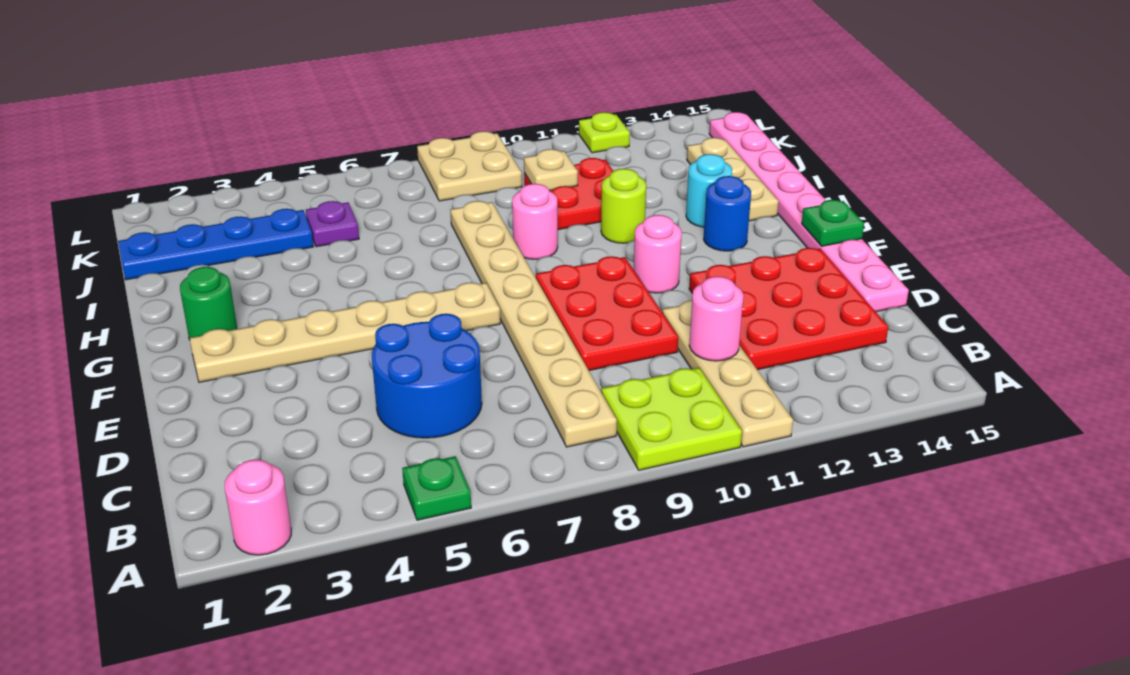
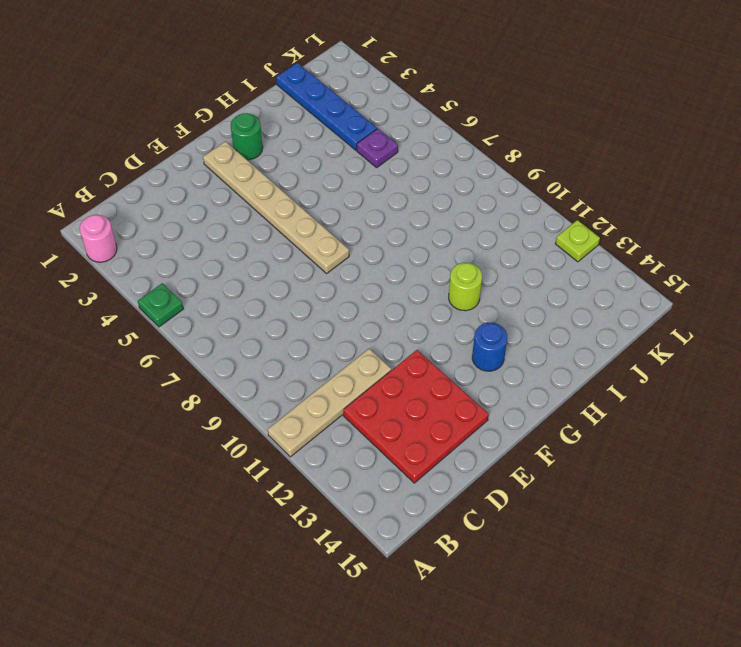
none -> lime plate A9:B10 level 1
none -> tan plate B8:I8 level 1
none -> blue round brick C5:D6 level 1

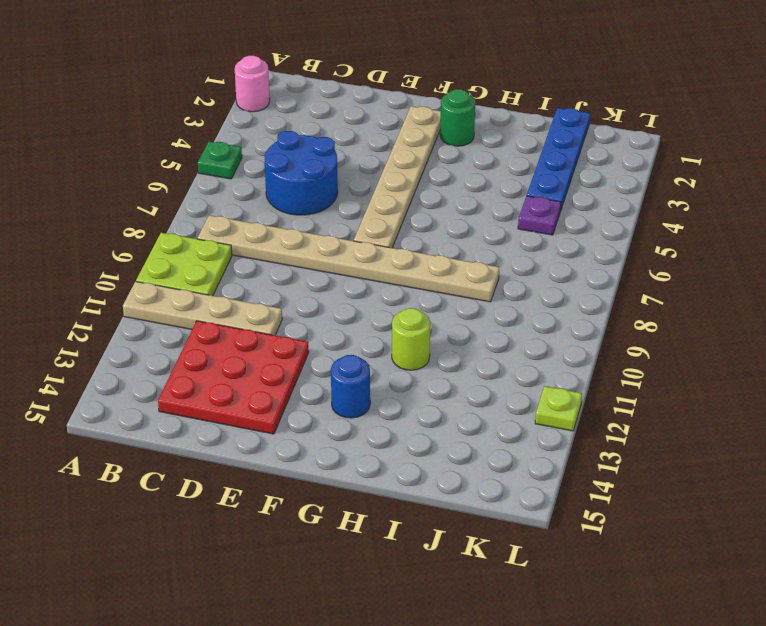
none -> red plate D9:F10 level 1
none -> pink plate D15:K15 level 1
none -> pink round brick F11 level 1

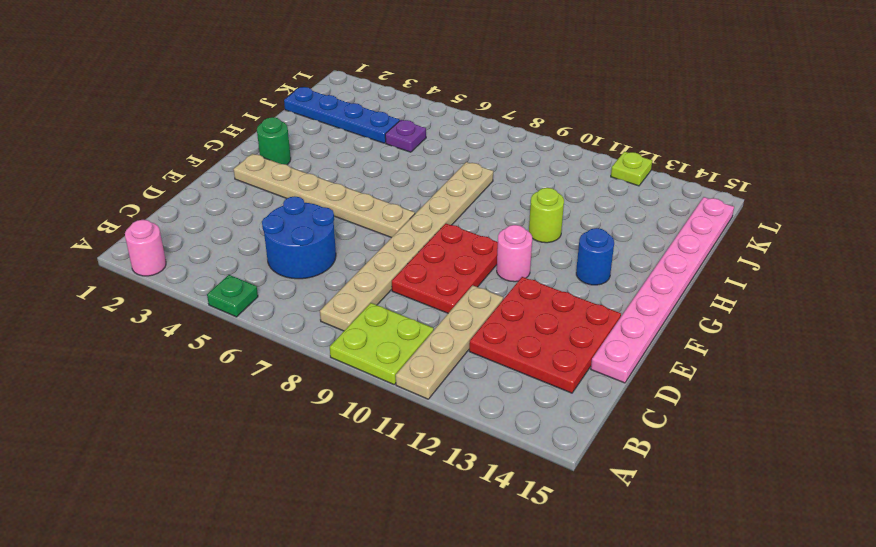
none -> pink round brick H9 level 1
none -> cyan round brick H13 level 1
none -> tan plate H14:J14 level 1

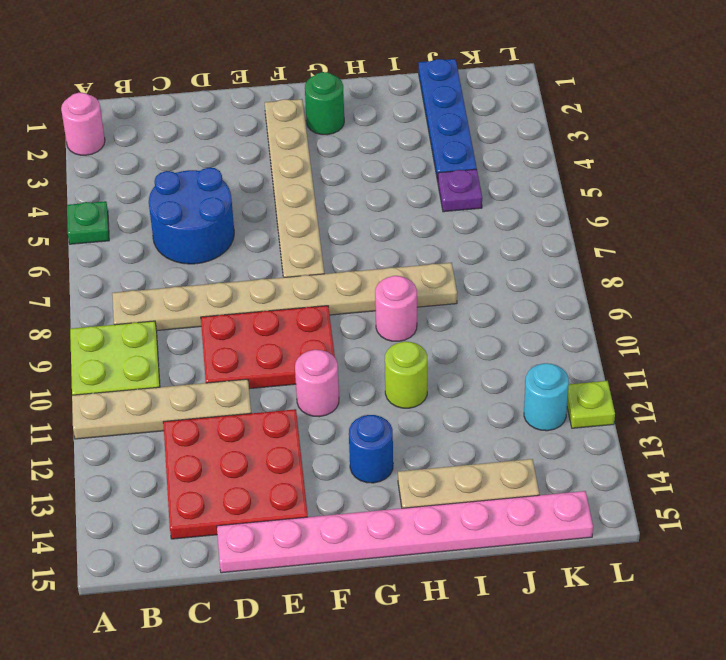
cyan round brick K12 level 1 -> cyan round brick H13 level 1
none -> red plate I10:J11 level 1
none -> tan plate K8:L9 level 1
none -> pink round brick C11 level 2

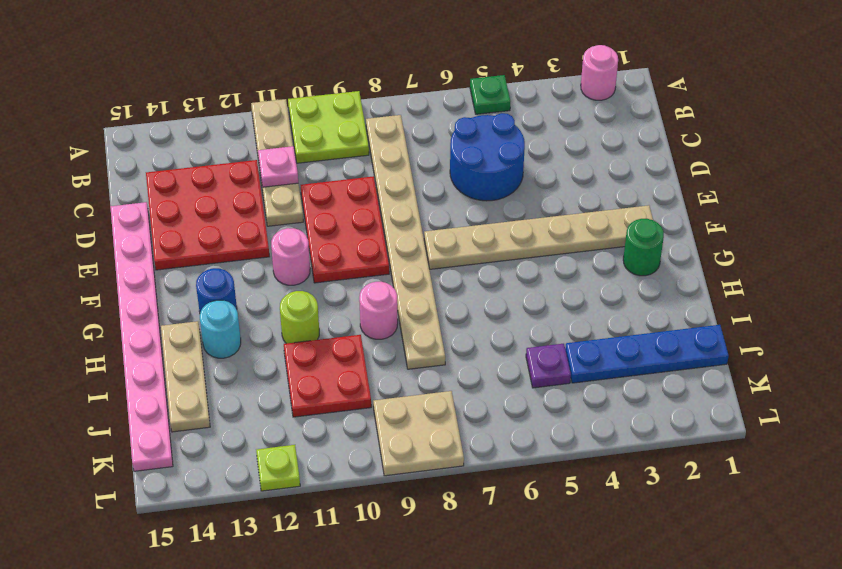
pink plate C11 level 2 -> pink round brick C11 level 2
none -> green plate F15 level 2
none -> tan plate J10 level 2

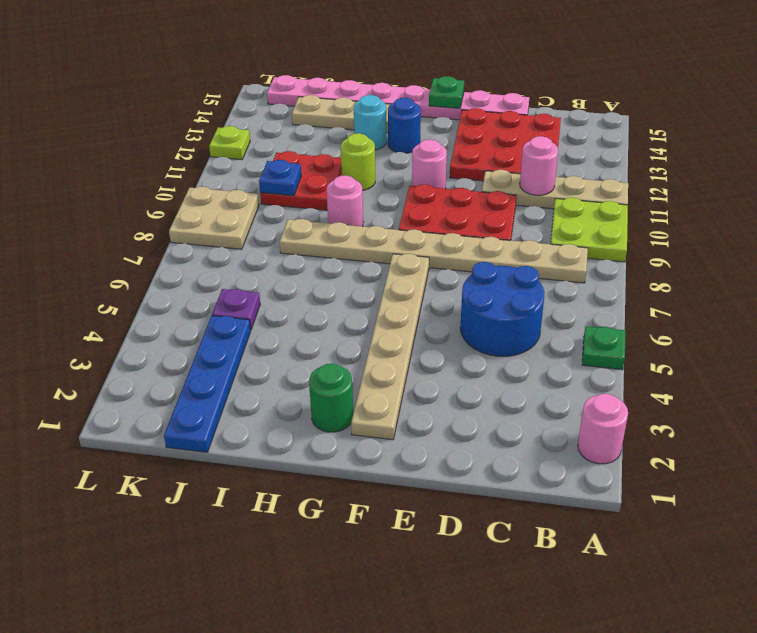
blue plate J10 level 2 -> tan plate J10 level 2

